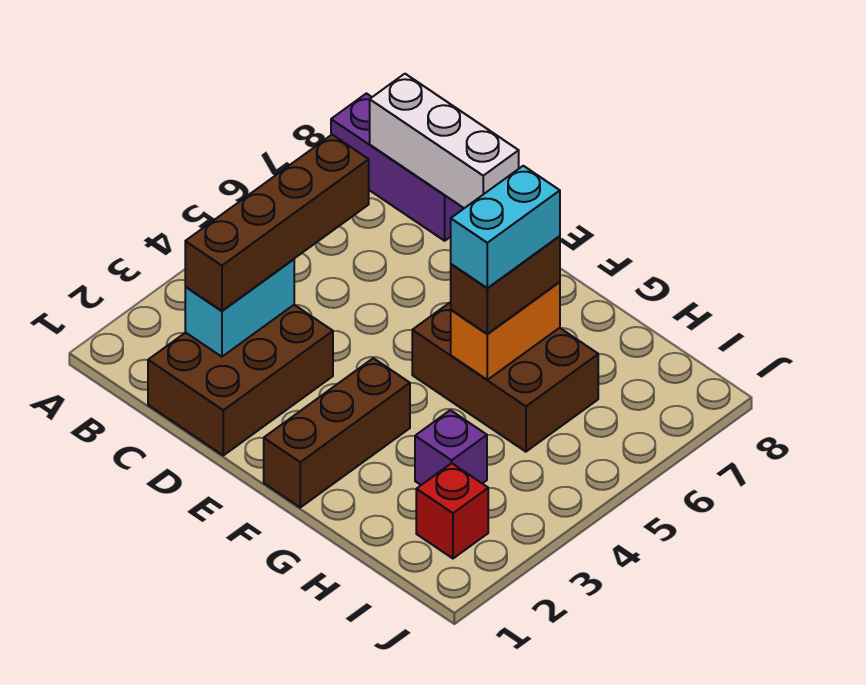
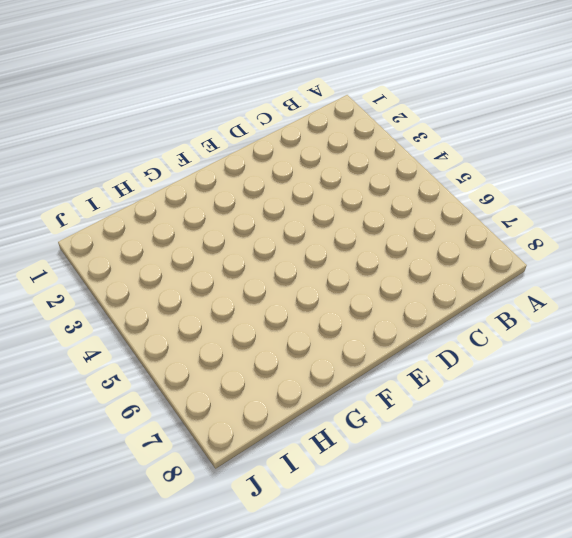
none -> purple brick A8:C8 level 1
none -> brown brick C1:D3 level 1
none -> brown brick F1:F3 level 1

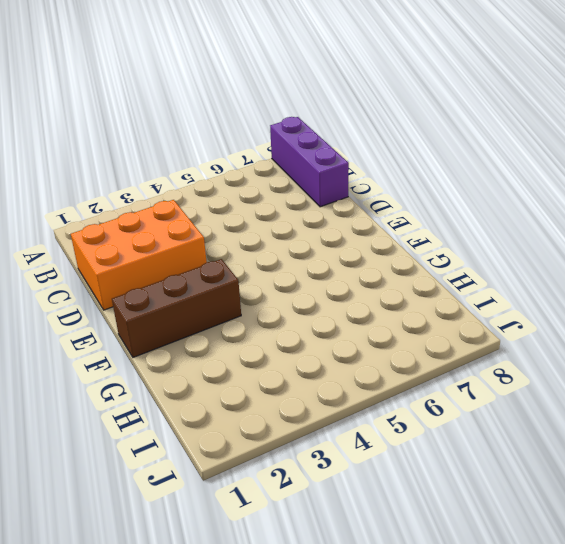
orange brick C1:D3 level 1 -> brown brick C1:D3 level 1
none -> brown brick F5:H6 level 1
none -> purple brick H3 level 1
none -> red brick I2 level 1

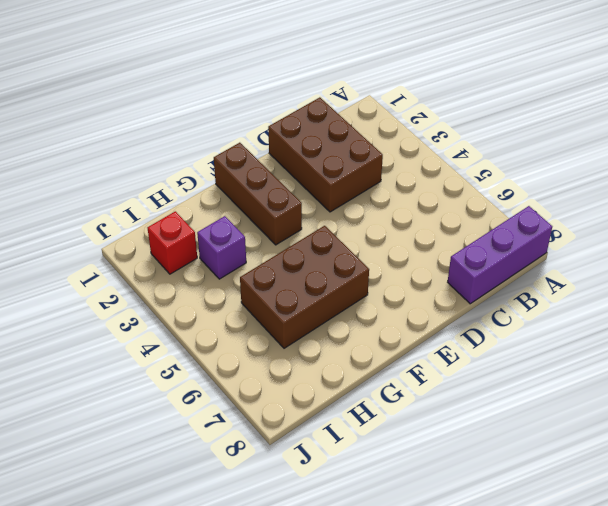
none -> white brick B8:D8 level 2
none -> cyan brick C2:C3 level 2
none -> orange brick G5:G6 level 2

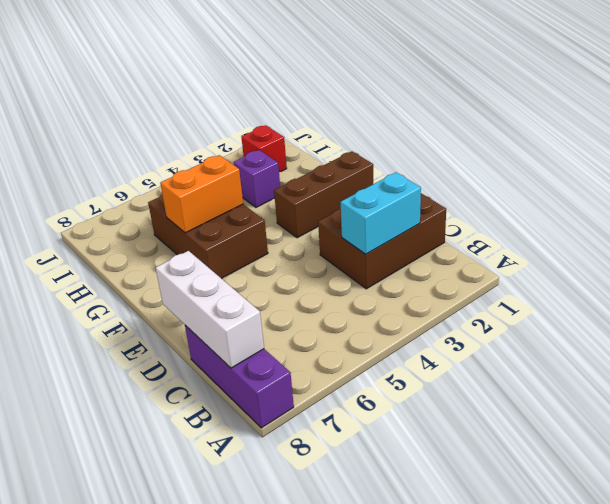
none -> brown brick C2:C5 level 3
none -> brown brick G5:G6 level 3
none -> cyan brick G5:G6 level 4

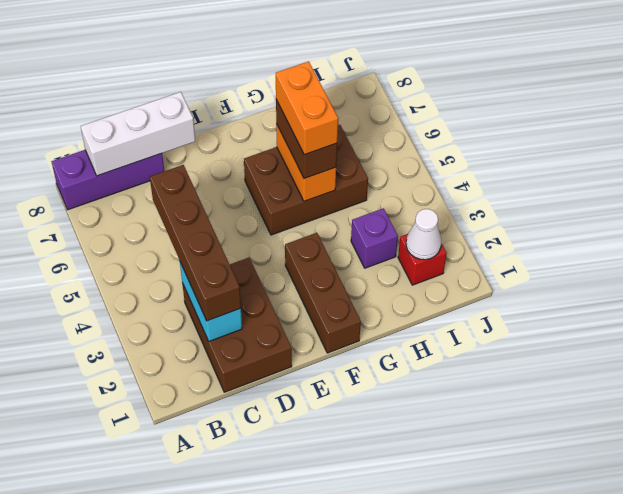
orange brick G5:G6 level 4 -> cyan brick G5:G6 level 4
white cone I2 level 2 -> none

